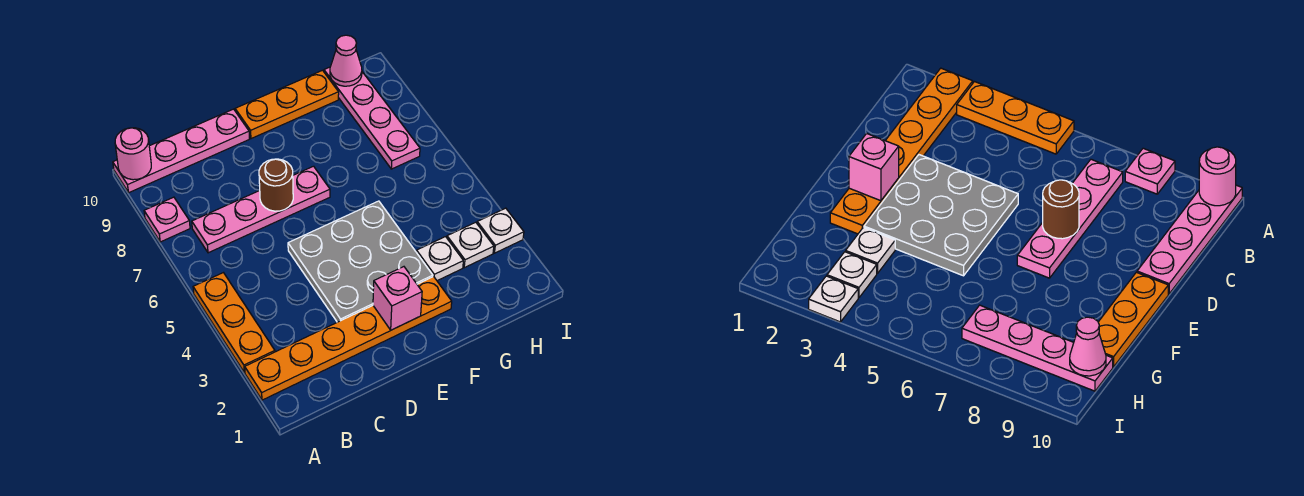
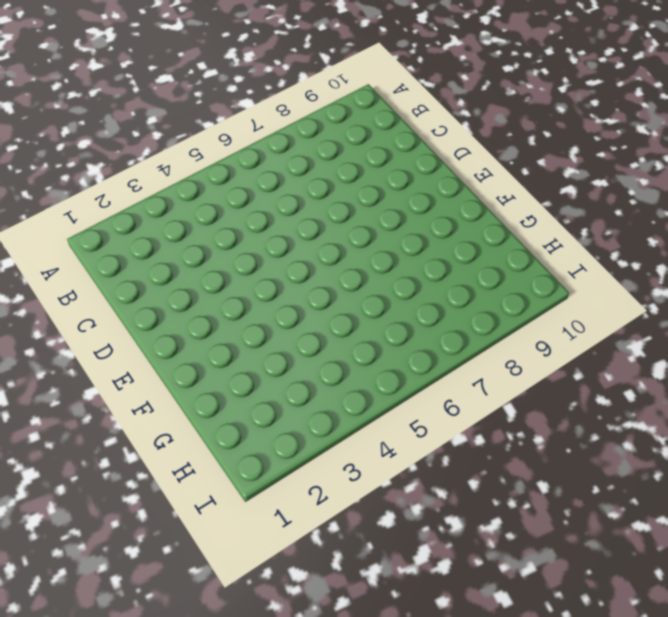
none -> orange plate A2:F2 level 1
none -> orange plate A3:A5 level 1
none -> pink plate A8 level 1

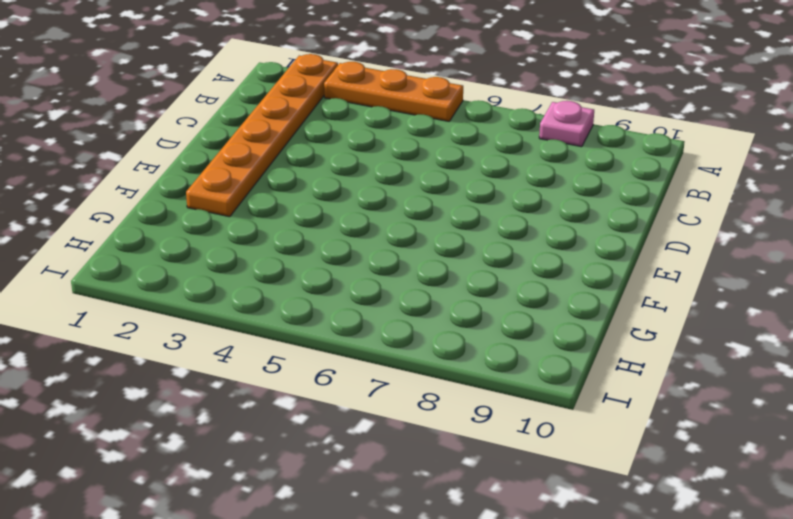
none -> pink plate A10:D10 level 1
none -> pink plate B7:E7 level 1
none -> grey plate D3:F5 level 1

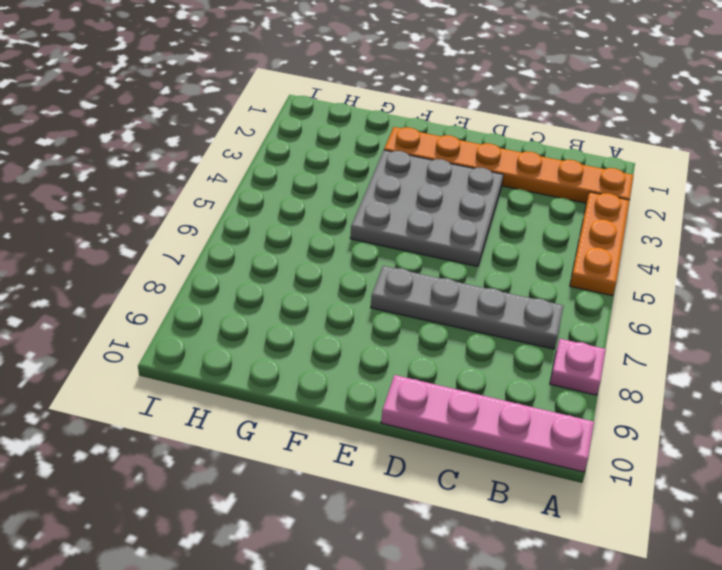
grey plate B7:E7 level 1 -> pink plate B7:E7 level 1
none -> orange plate E10:G10 level 1
none -> white plate G3 level 1
none -> white plate H3 level 1

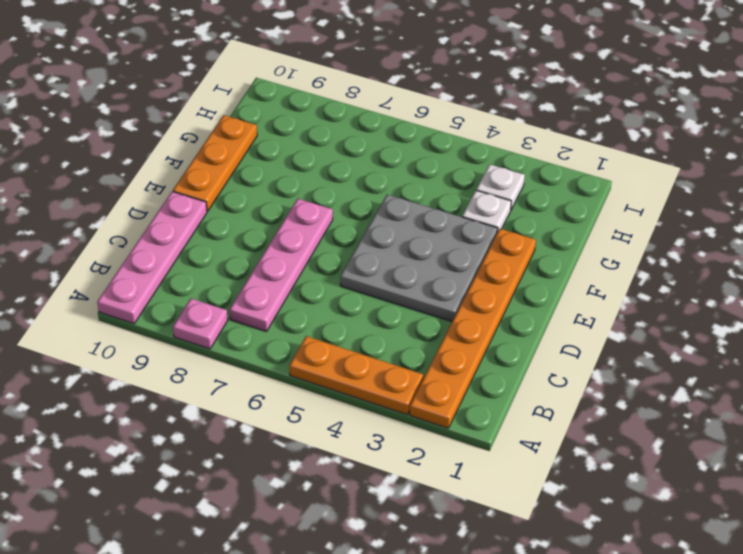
none -> pink plate H7:H10 level 1
none -> white plate I3 level 1
none -> pink round brick A10 level 2

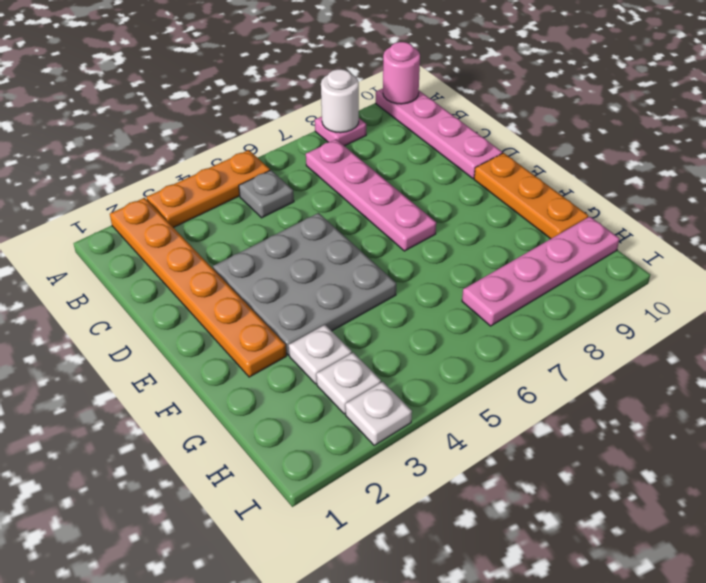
white round brick A8 level 2 -> none
grey plate B5 level 1 -> none
none -> brown round brick D7 level 2
none -> pink brick E2 level 2
none -> pink cone H10 level 2

